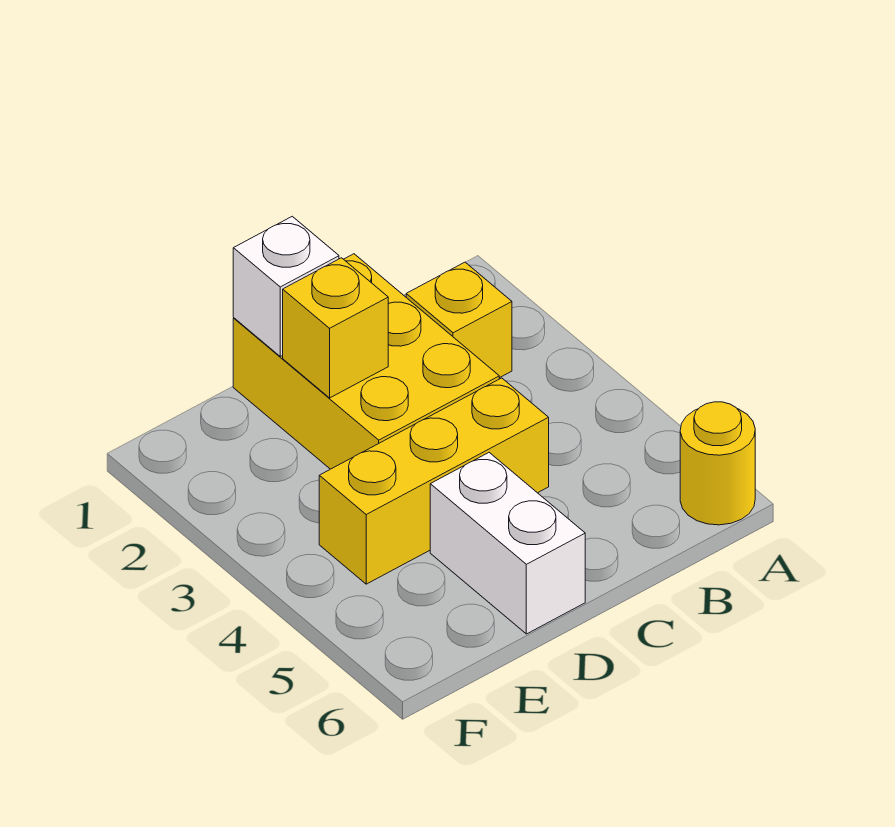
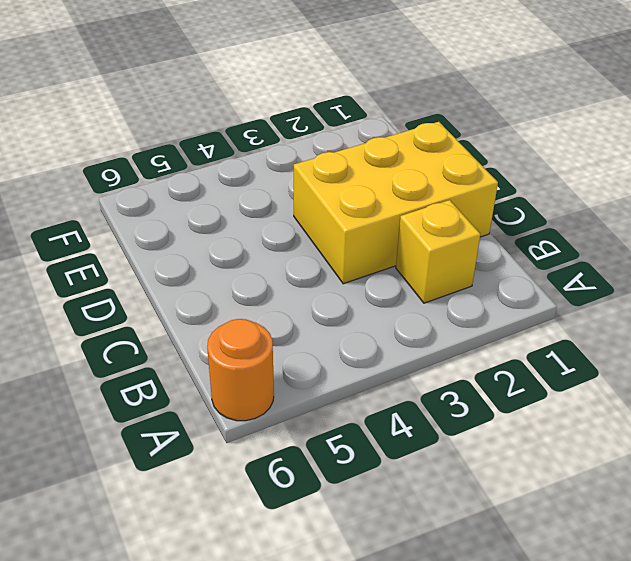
orange round brick A6 level 1 -> yellow round brick A6 level 1
none -> yellow brick C4:E4 level 1
none -> white brick D5:D6 level 1

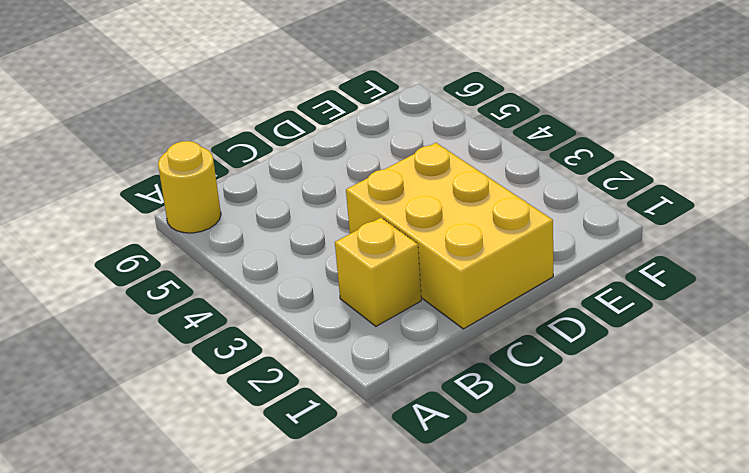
none -> yellow brick C4:E4 level 1
none -> white brick D5:D6 level 1

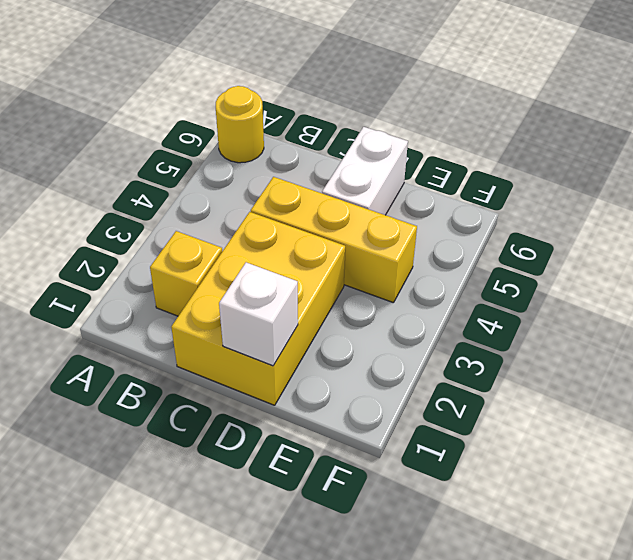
none -> yellow brick D2 level 2

